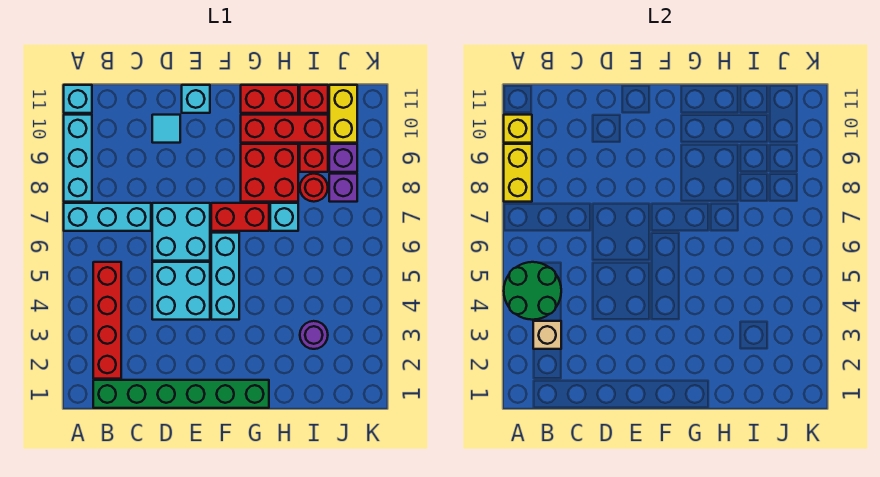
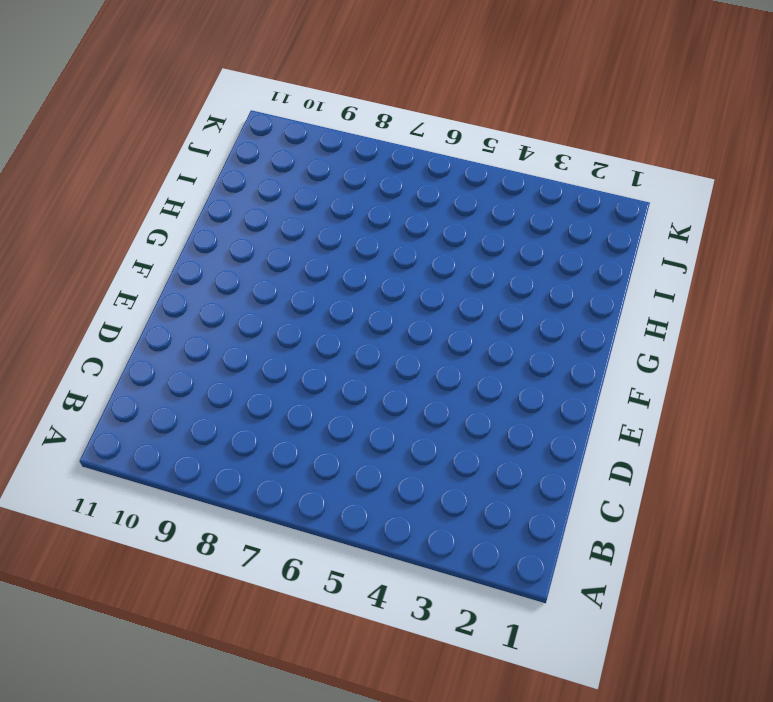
none -> cyan brick A7:C7 level 1
none -> cyan brick A8:A10 level 1
none -> cyan brick A11 level 1

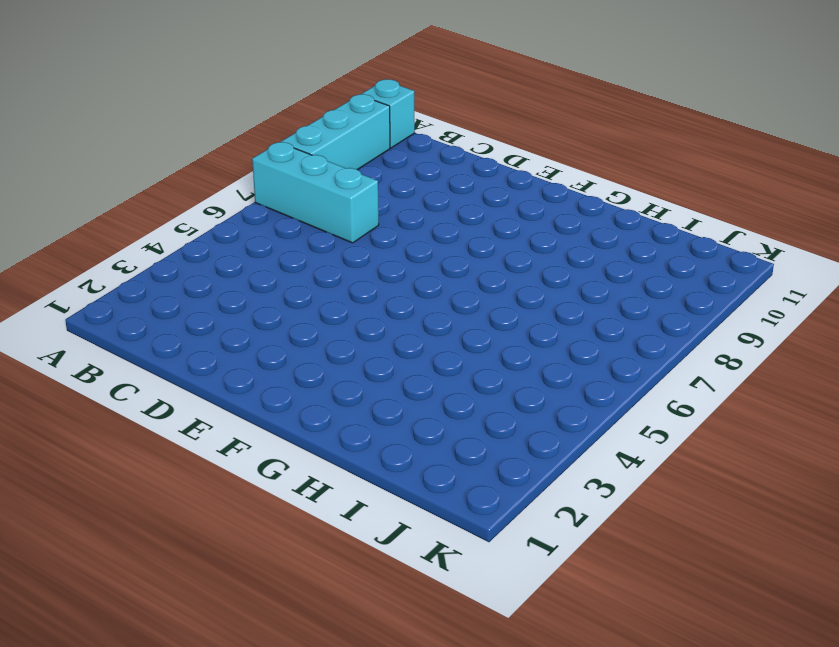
none -> green brick B1:G1 level 1
none -> red brick B2:B5 level 1
none -> cyan brick D4:E5 level 1

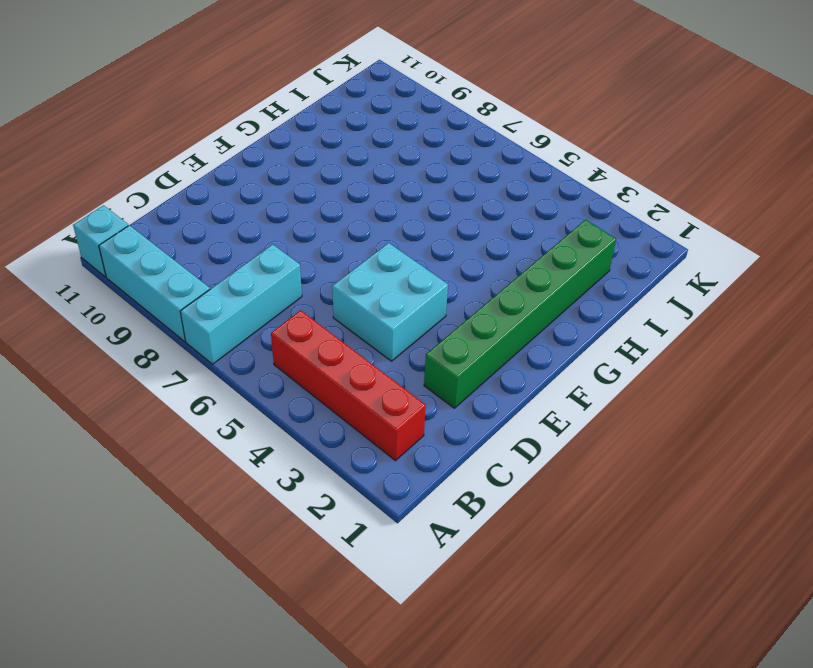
green brick D2:I2 level 1 -> green brick B1:G1 level 1
none -> cyan brick D6:E7 level 1
none -> cyan tile D10 level 1
none -> cyan brick E11 level 1

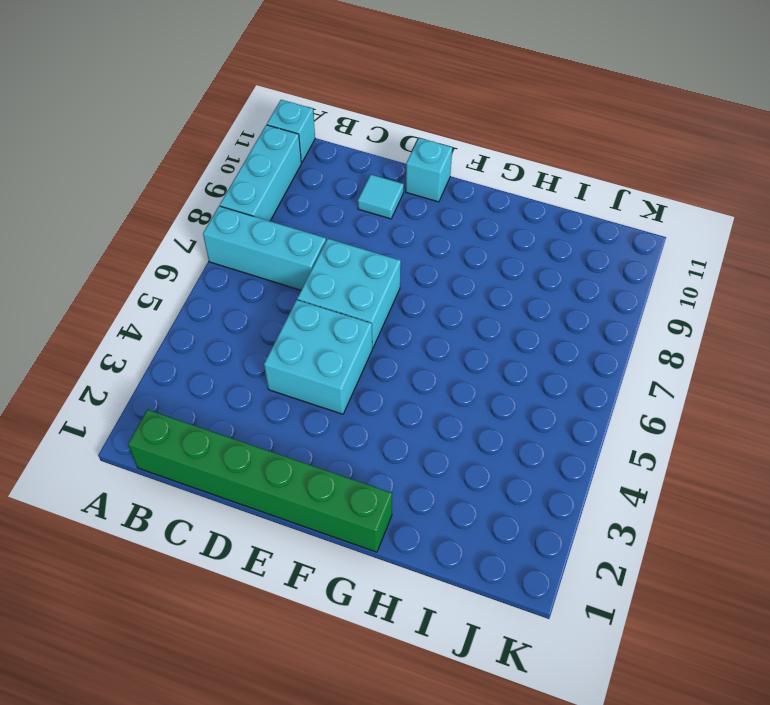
none -> red brick B2:B5 level 1
none -> cyan brick F4:F6 level 1
none -> red brick F7:G7 level 1

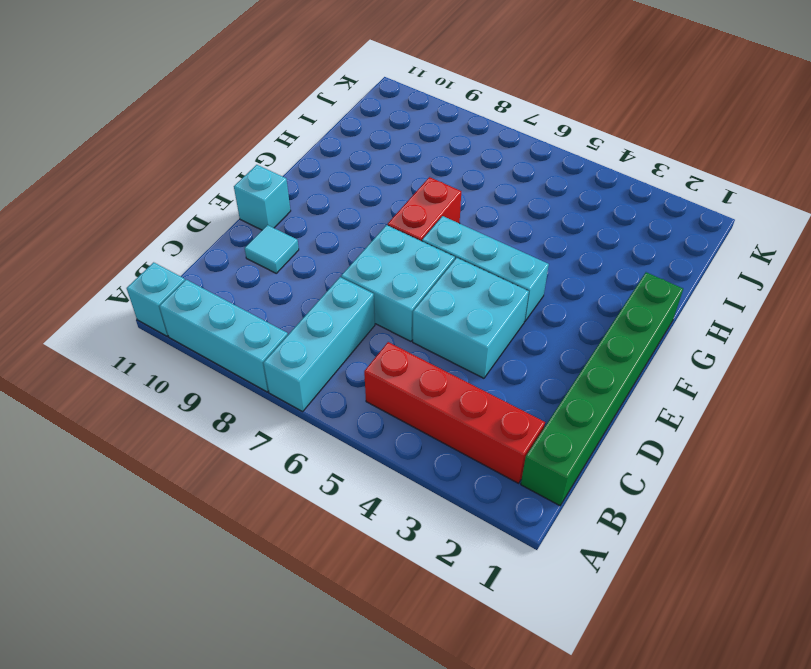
none -> red brick G8:H9 level 1
none -> red brick G10:I10 level 1
none -> red brick G11:H11 level 1

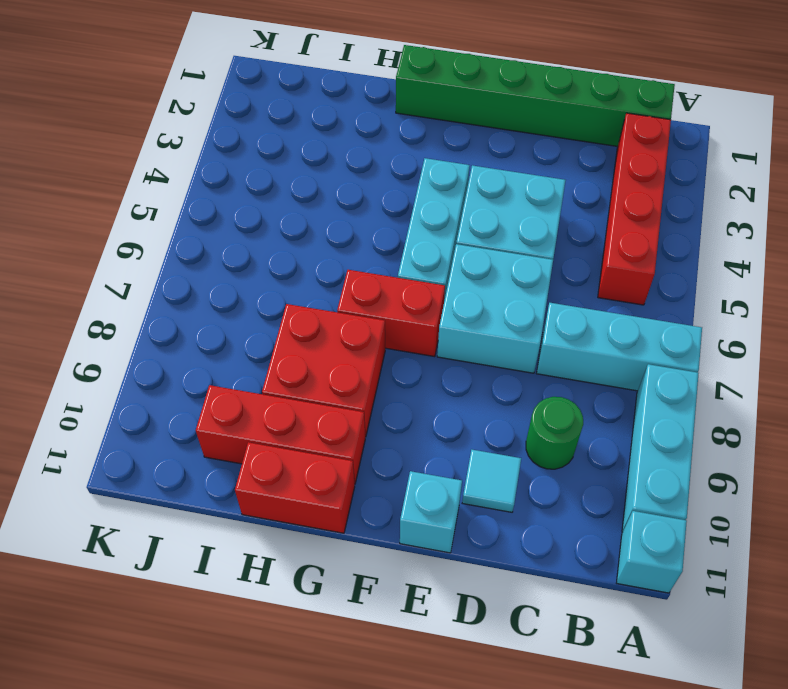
green round brick C9 level 1 -> none
none -> cyan brick H7 level 1
none -> purple round brick I3 level 1
none -> red round brick I8 level 1

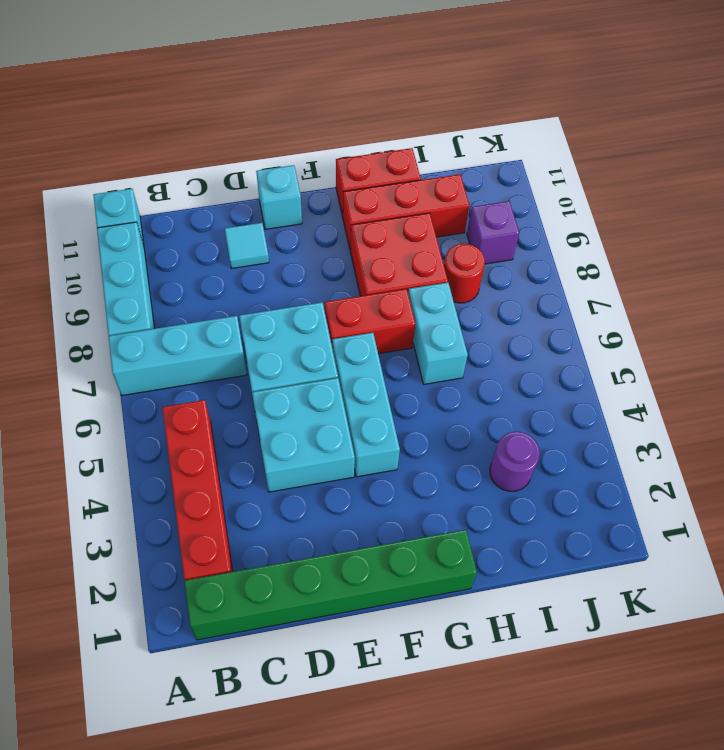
cyan brick H6:H7 level 1 -> cyan brick H7 level 1
none -> red brick I9 level 1
none -> red brick I11 level 1
none -> purple brick J8 level 1

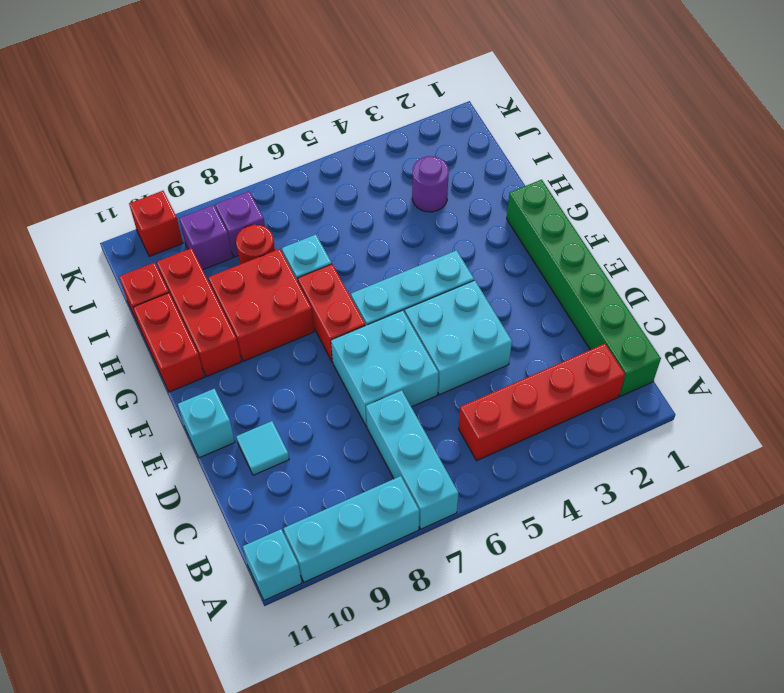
red brick K10 level 1 -> red brick I9 level 1
none -> yellow brick J10:J11 level 1
none -> green round brick A4:B5 level 2
none -> yellow brick A8:A9 level 2

